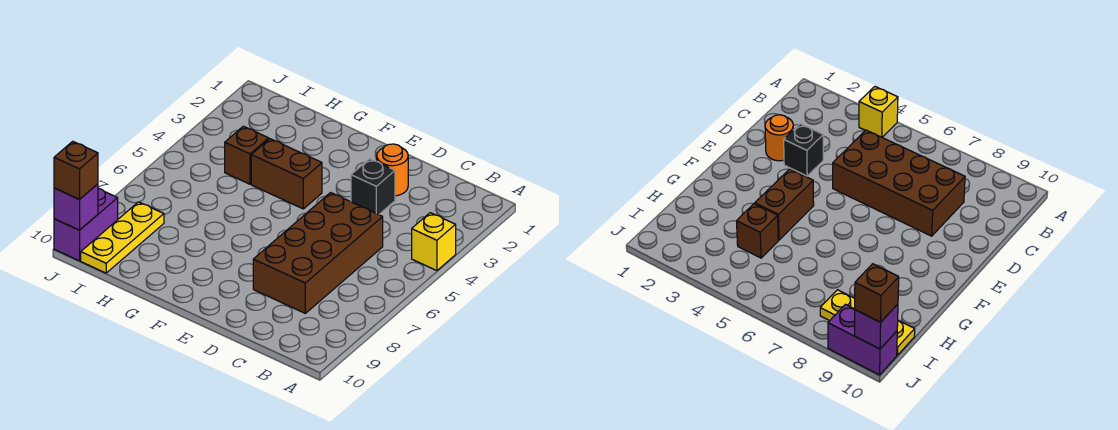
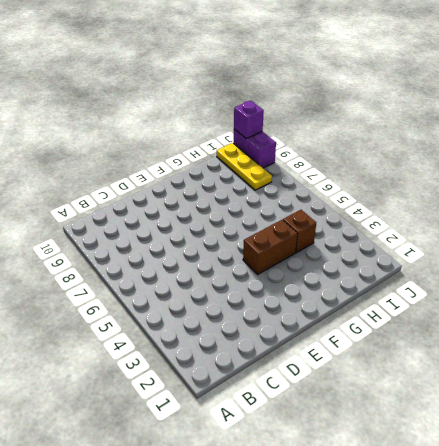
none -> yellow brick A4 level 1
none -> brown brick C5:D8 level 1

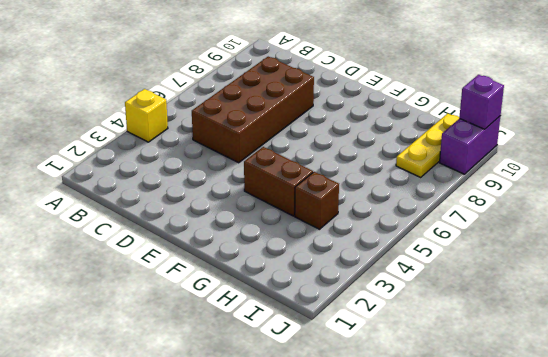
none -> orange round brick D2 level 1
none -> black brick D3 level 1

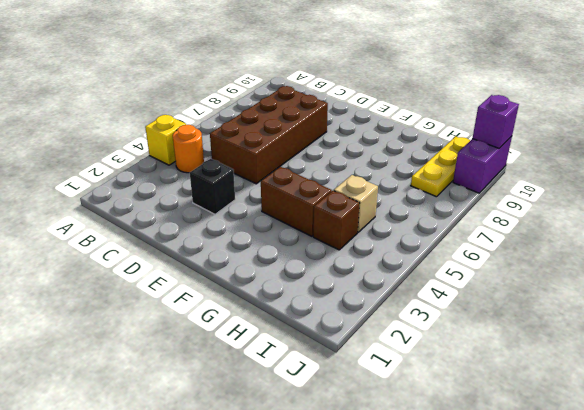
orange round brick B4 level 1 -> orange round brick D2 level 1
tan brick H5 level 1 -> none
none -> brown brick J10 level 3

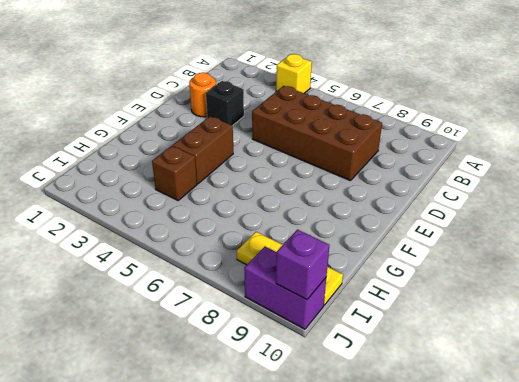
none -> brown brick J10 level 3

